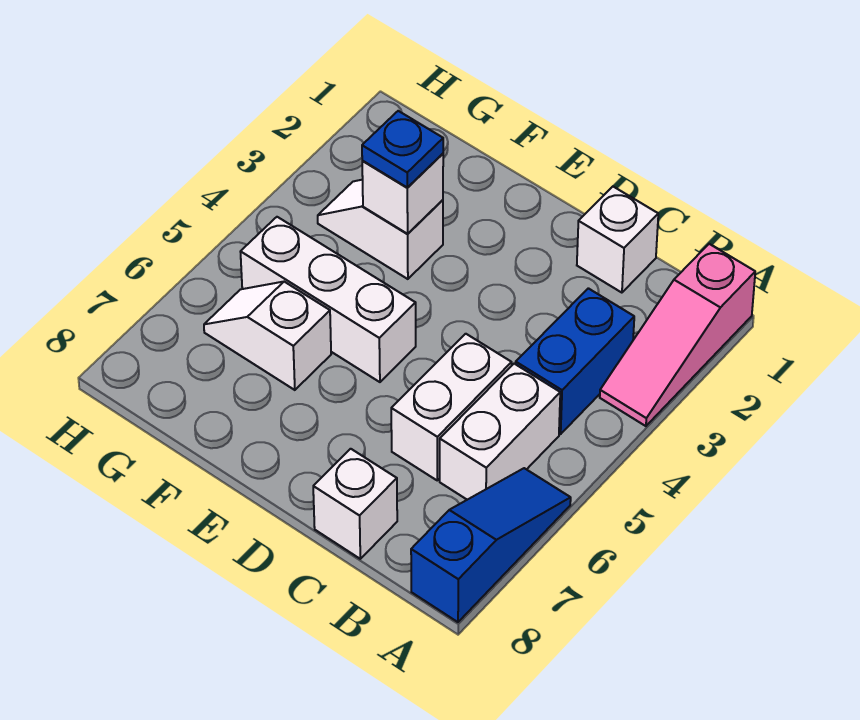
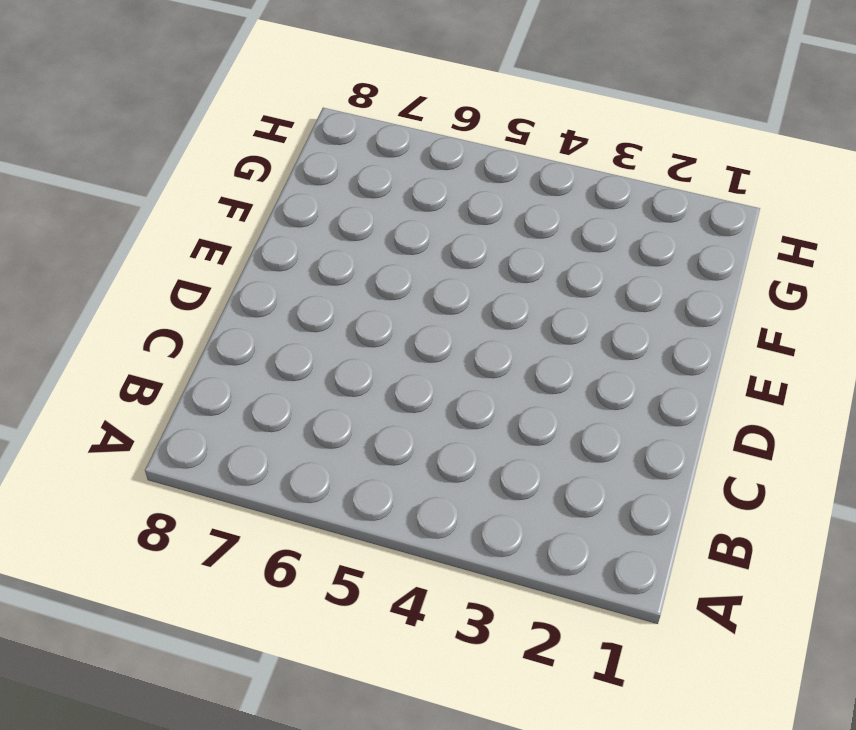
none -> pink slope A1:A3 level 1 top 1
none -> blue slope A6:A8 level 1 top 8
none -> blue brick B3:B4 level 1

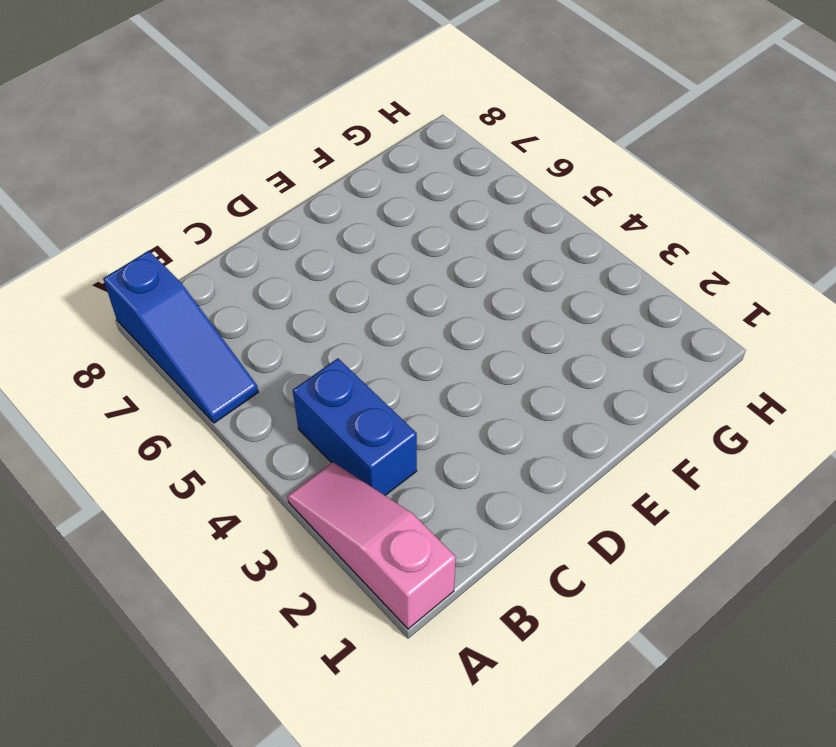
none -> white brick B5:B6 level 1
none -> white brick C1 level 1
none -> white brick C5:C6 level 1

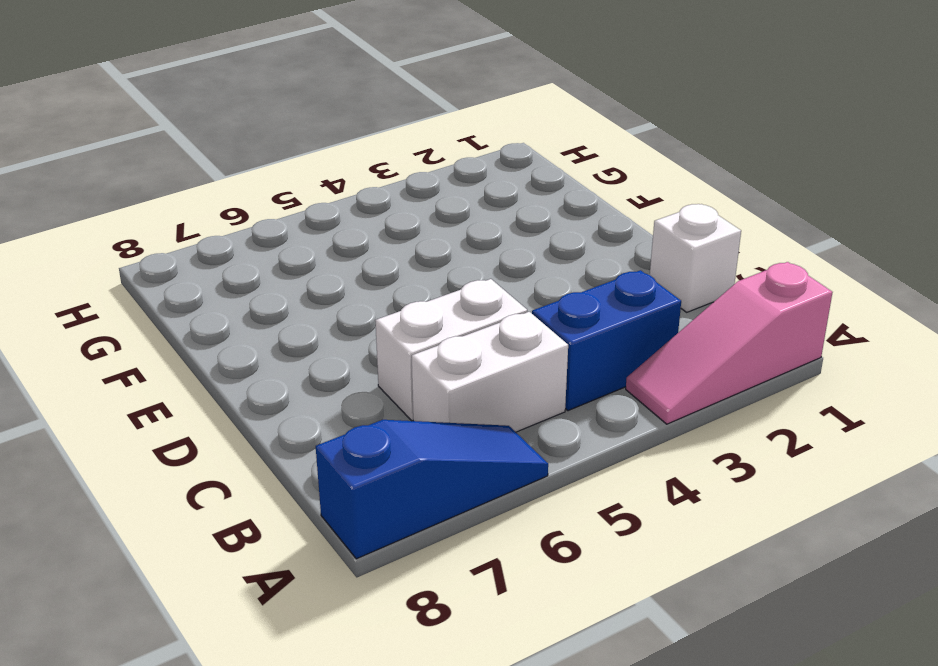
none -> white brick C8 level 1
none -> white brick E5:G5 level 1
none -> white slope F3:G3 level 1 top F

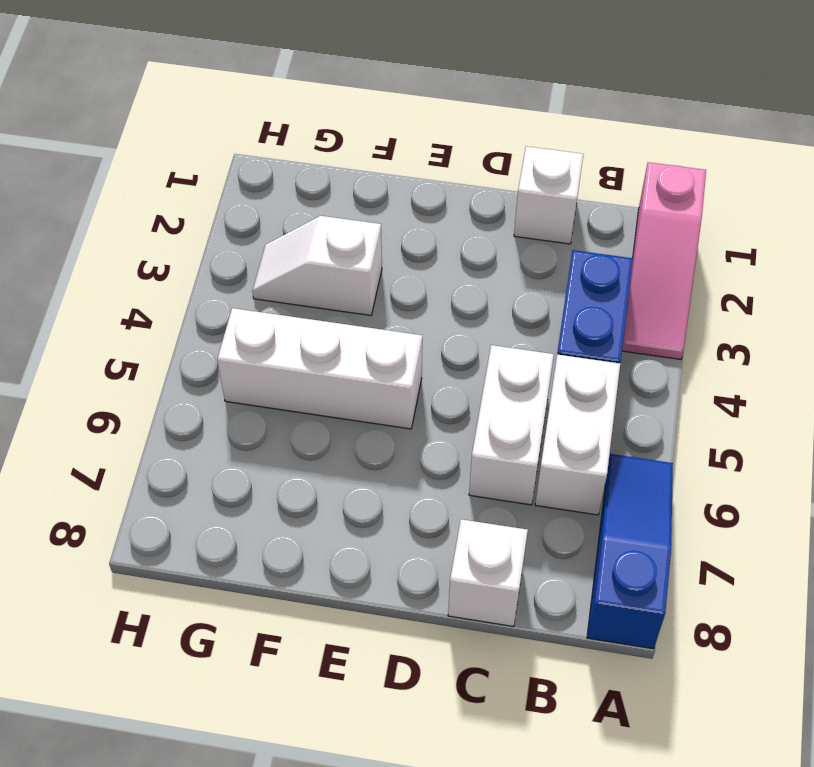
none -> white slope F6:G6 level 1 top F
none -> white brick F3 level 2
none -> blue plate F3 level 3

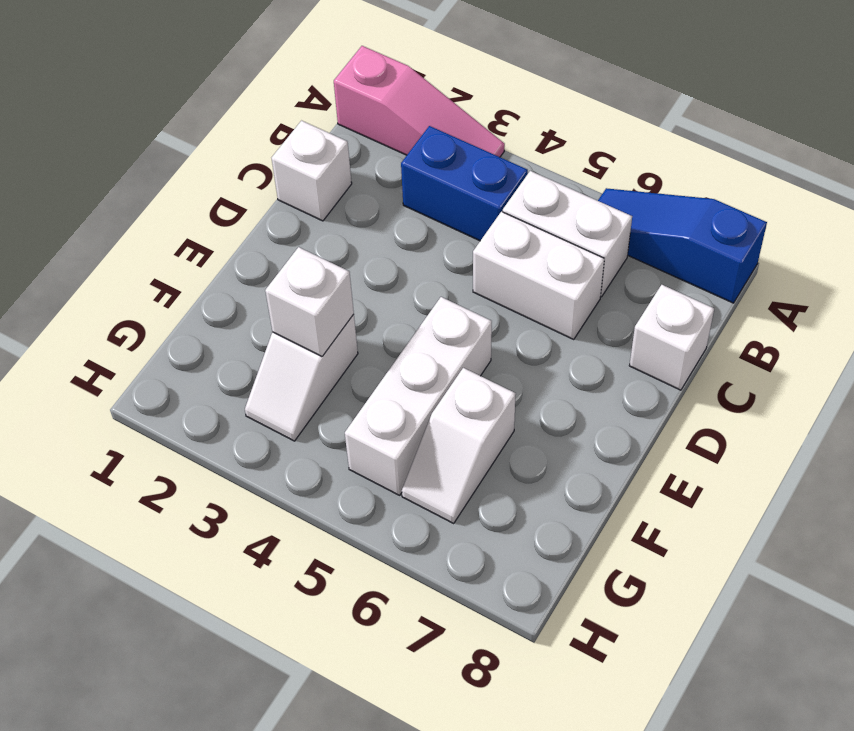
none -> blue plate F3 level 3

